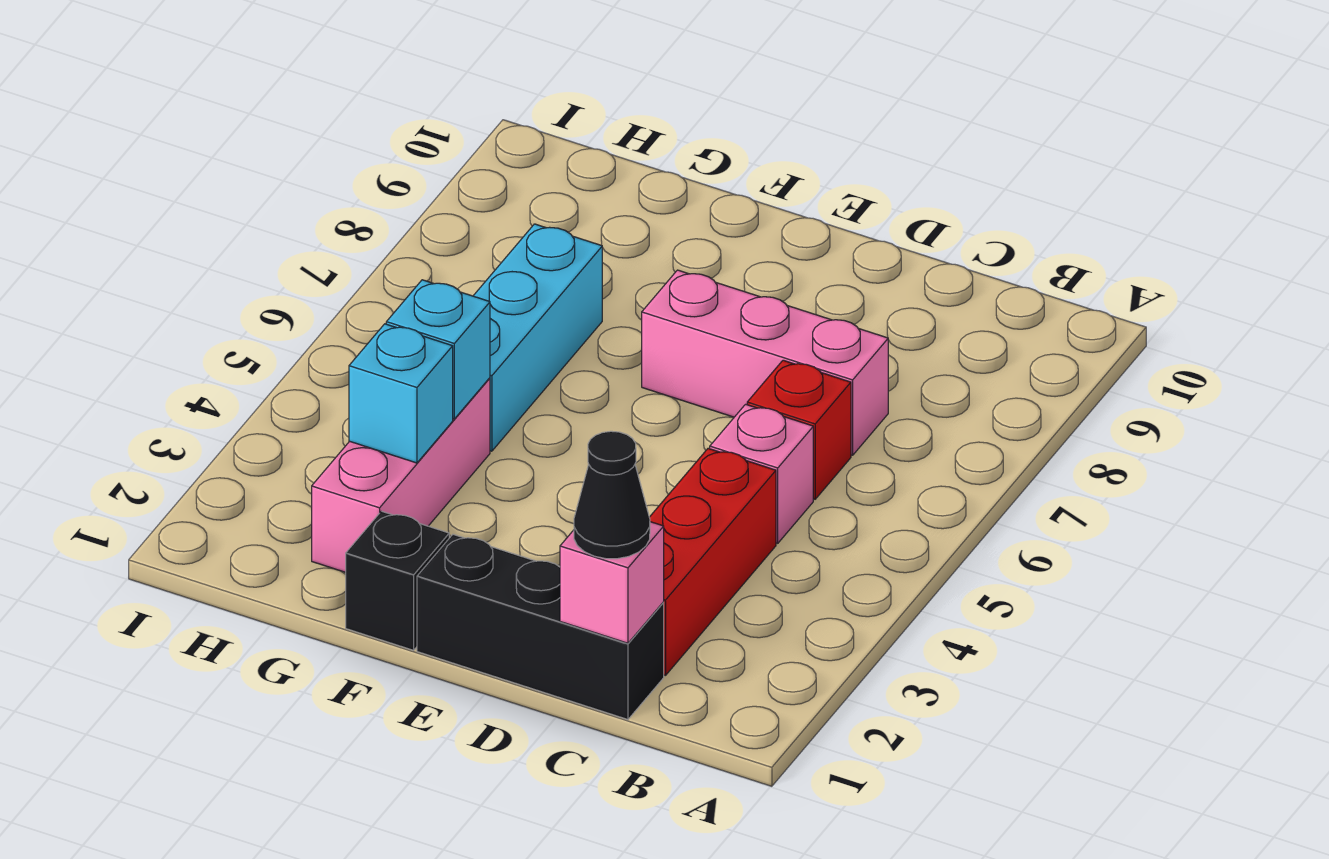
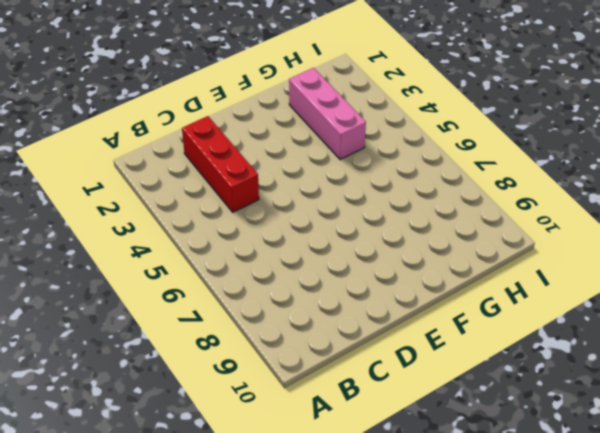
none -> black brick C1:E1 level 1
none -> pink brick C5 level 1
none -> red brick C6 level 1

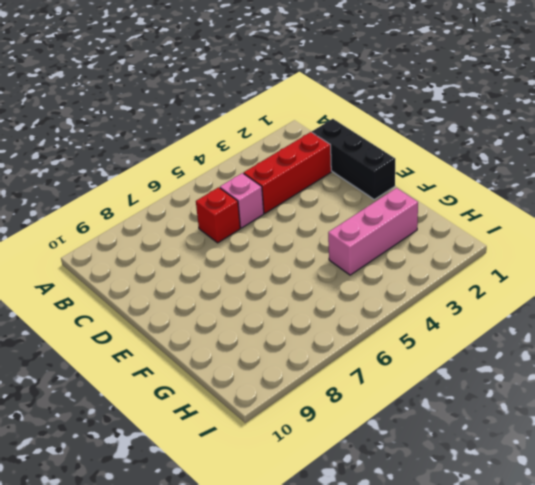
none -> pink brick C7:E7 level 1
none -> black brick F1 level 1
none -> cyan brick G5:G7 level 1

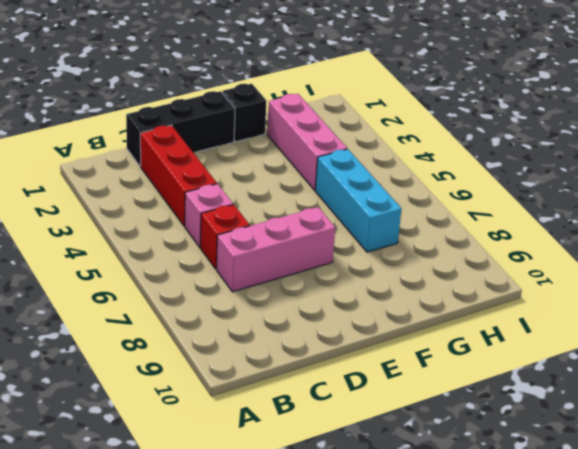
none -> pink brick C1 level 2
none -> cyan brick G3 level 2
none -> cyan brick G4 level 2

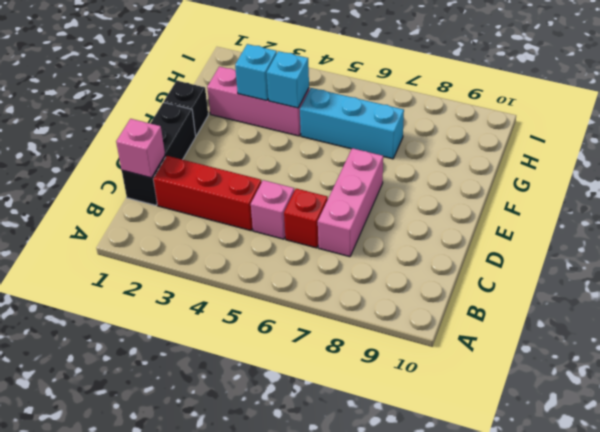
none -> black cone C1 level 3

